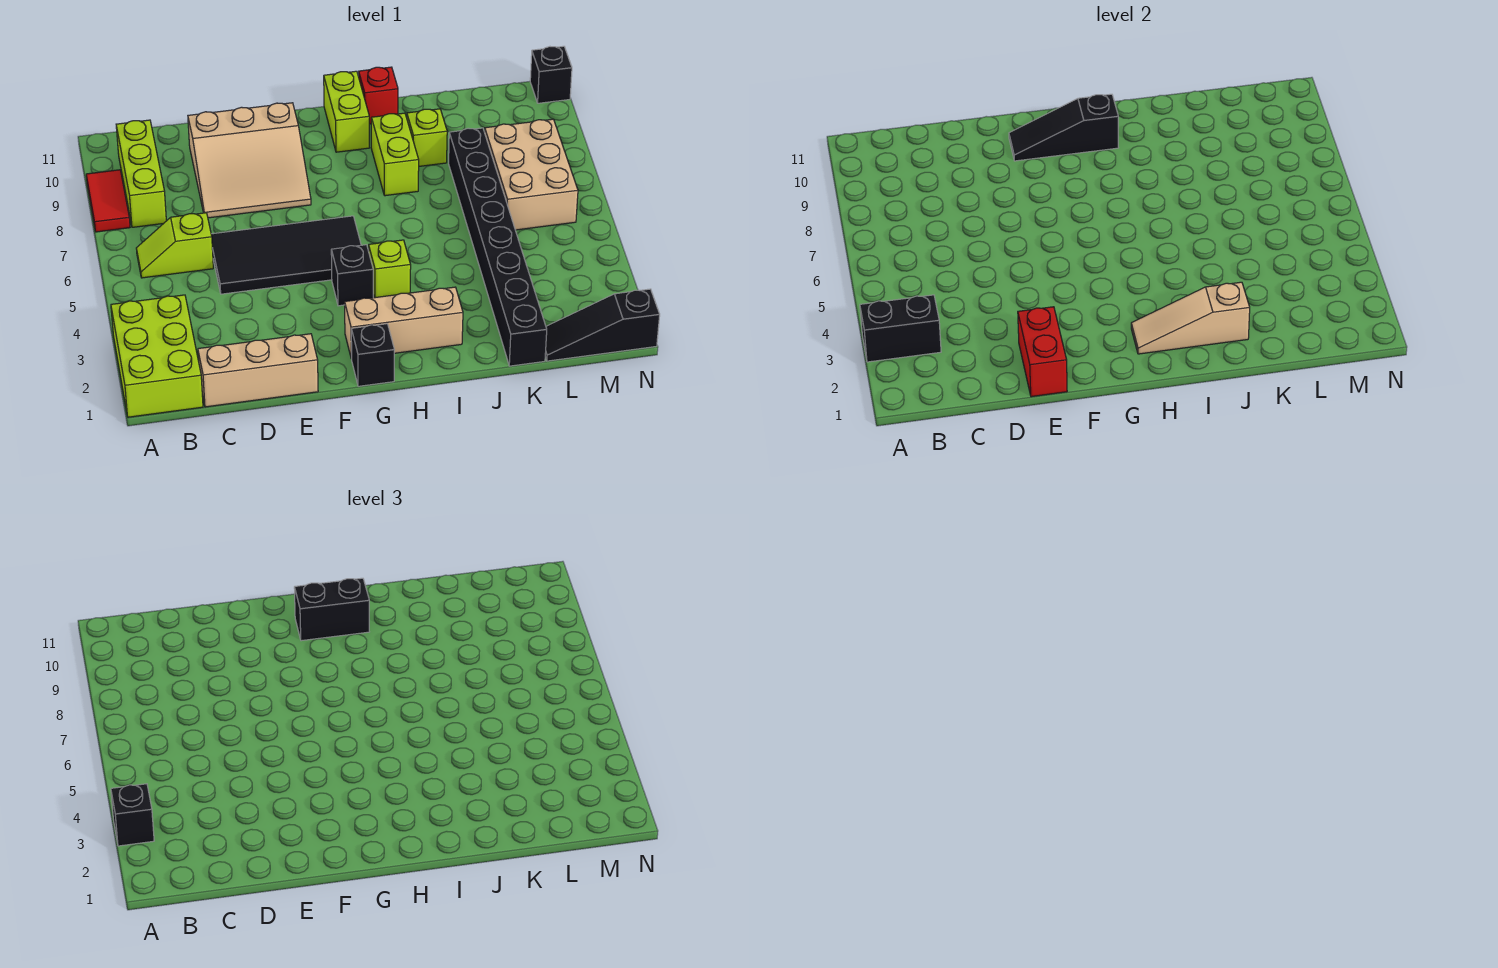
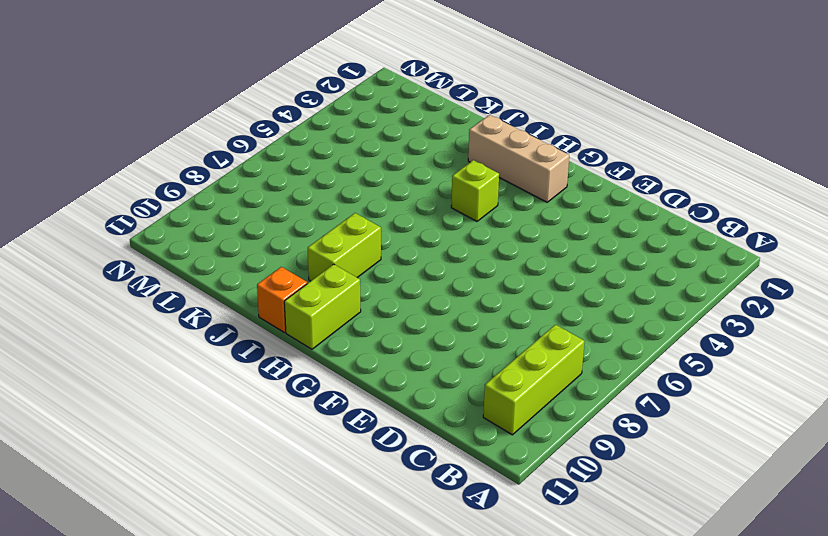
orange brick I11 level 1 -> red brick I11 level 1
none -> lime brick A1:B3 level 1
none -> red tile A8:A9 level 1
none -> lime slope B6:C6 level 1 top C

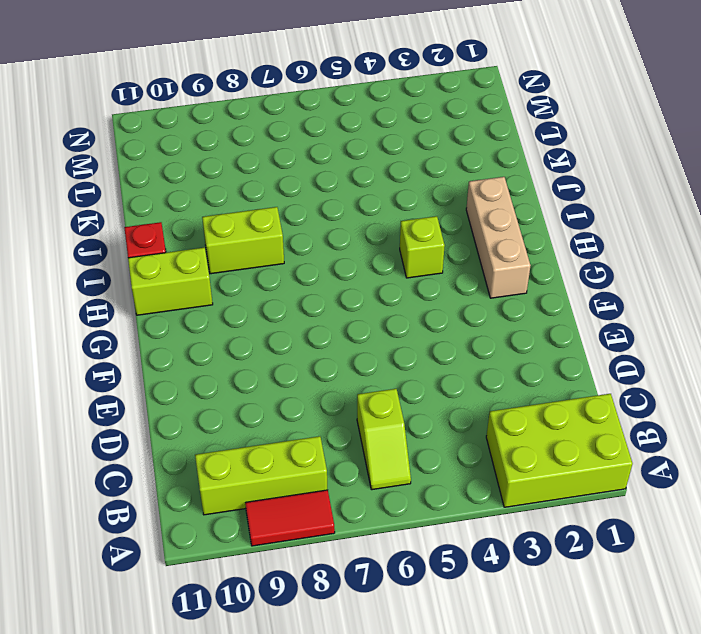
none -> tan brick C1:E1 level 1
none -> black tile D5:G6 level 1
none -> tan slope D8:F10 level 1 top 10

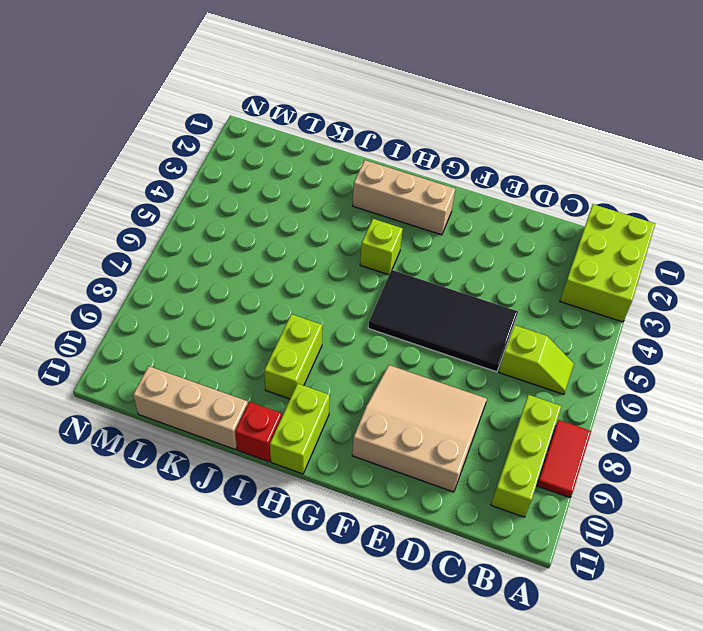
tan brick J11:L11 level 1 -> tan brick C1:E1 level 1
none -> black brick G1 level 1
none -> black brick G4 level 1
none -> lime brick J9 level 1

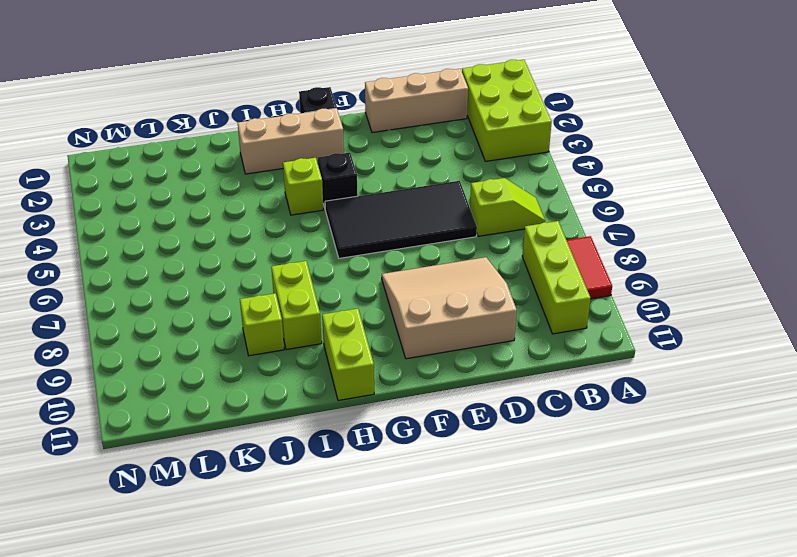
none -> red brick I11 level 1
none -> black brick K1:K8 level 1
none -> black slope L1:N1 level 1 top N

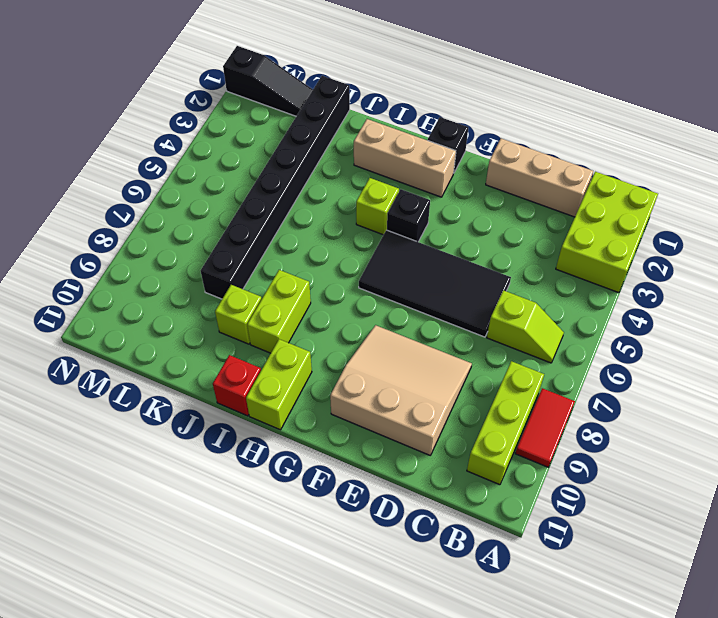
none -> tan brick L6:M8 level 1
none -> black brick N11 level 1
none -> black brick A3:B3 level 2

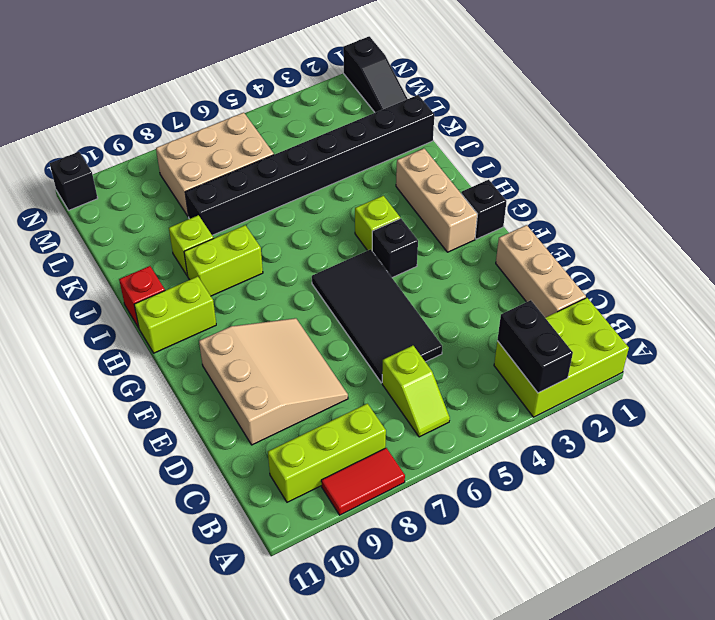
none -> red brick E1:E2 level 2
none -> black slope F10:H10 level 2 top H
none -> tan slope H2:J2 level 2 top J

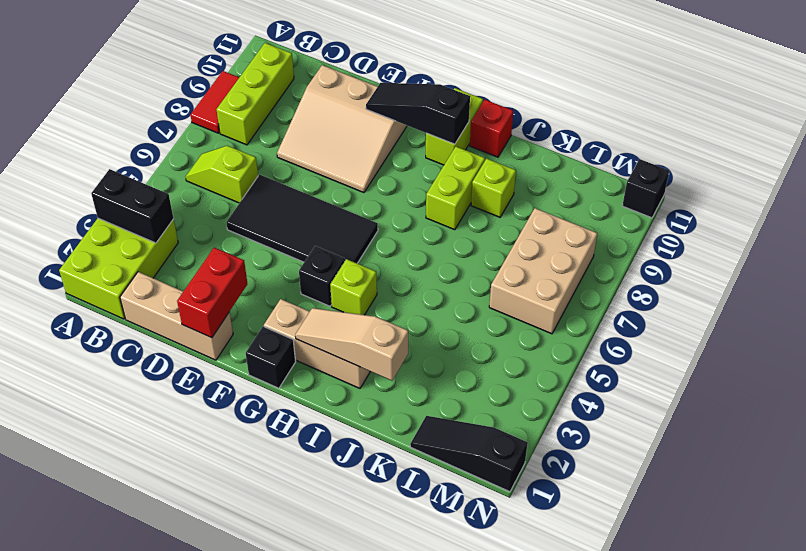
none -> black brick K1:K8 level 1
none -> black brick A3 level 3
none -> black brick G10:H10 level 3

